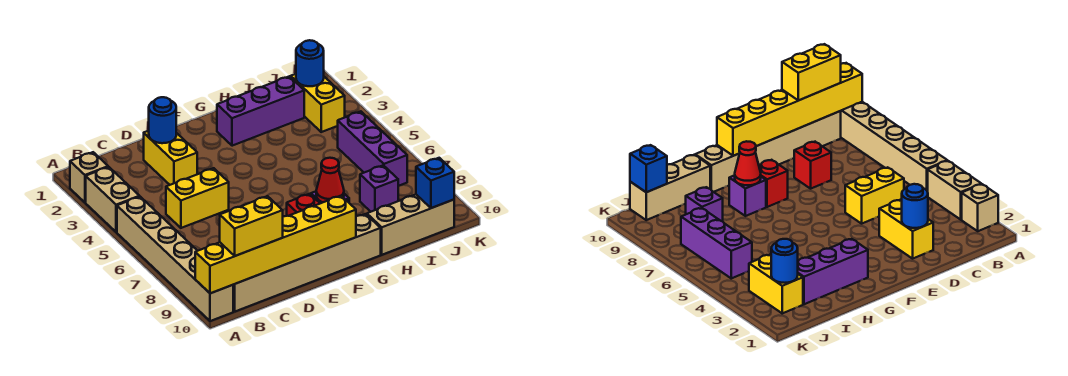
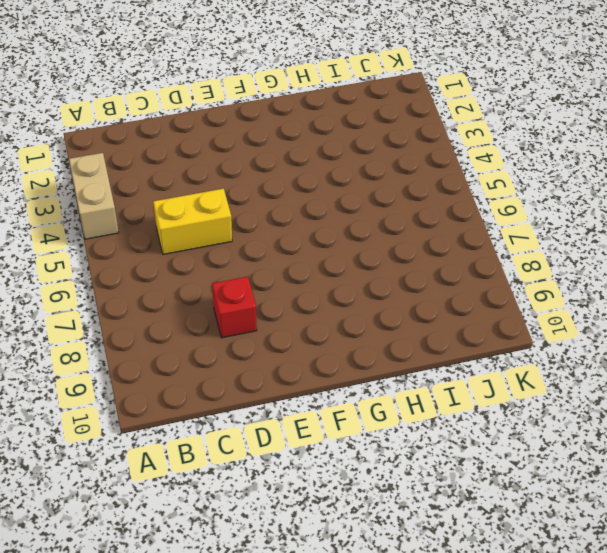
none -> tan brick A2 level 1
none -> tan brick A5:A10 level 1
none -> tan brick B10:G10 level 1

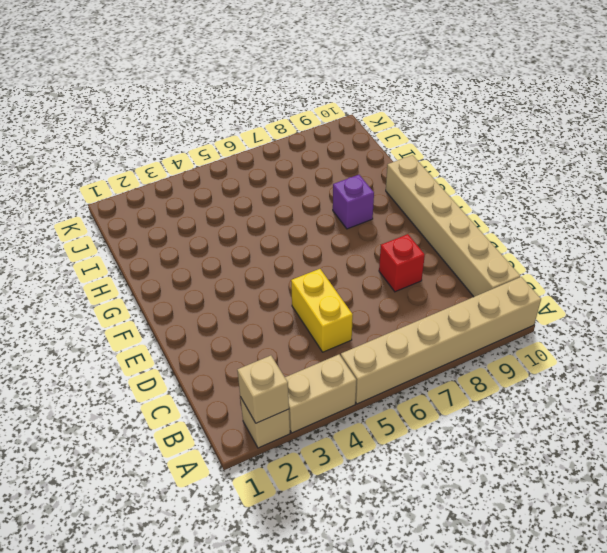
tan brick A2 level 2 -> none
none -> yellow brick D2:D3 level 1
none -> red brick F8 level 1
none -> purple brick G2:I2 level 1

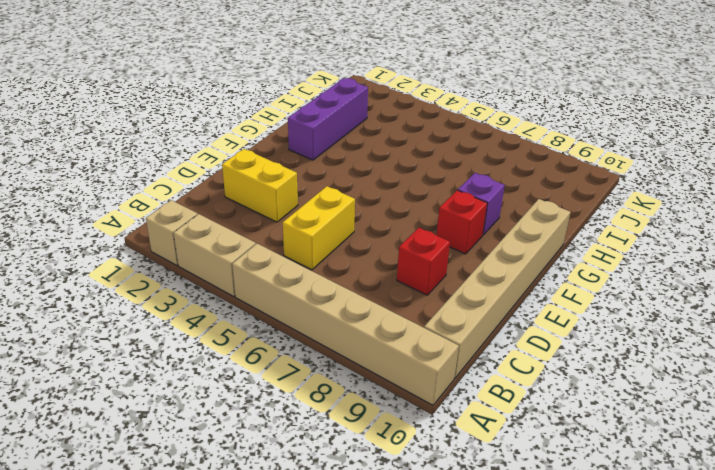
none -> tan brick H10:J10 level 1
none -> purple brick I8 level 1
none -> yellow brick J2:J3 level 1

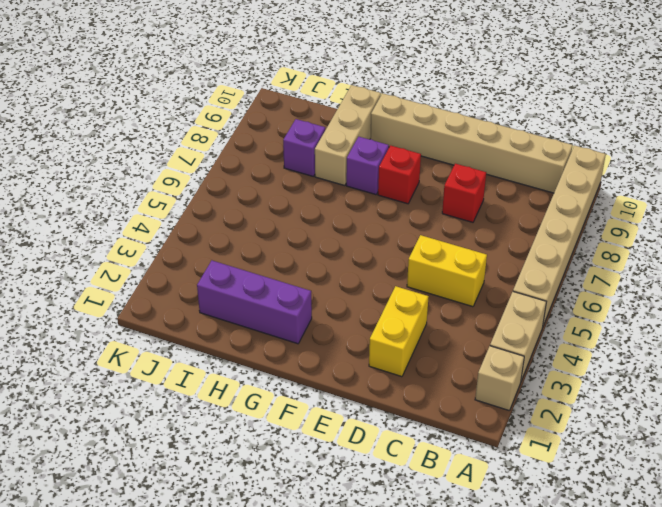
tan brick H8:H10 level 1 -> tan brick H10:J10 level 1
none -> yellow brick J2:J3 level 1
none -> purple brick J5:J7 level 1
none -> yellow brick A10:F10 level 2

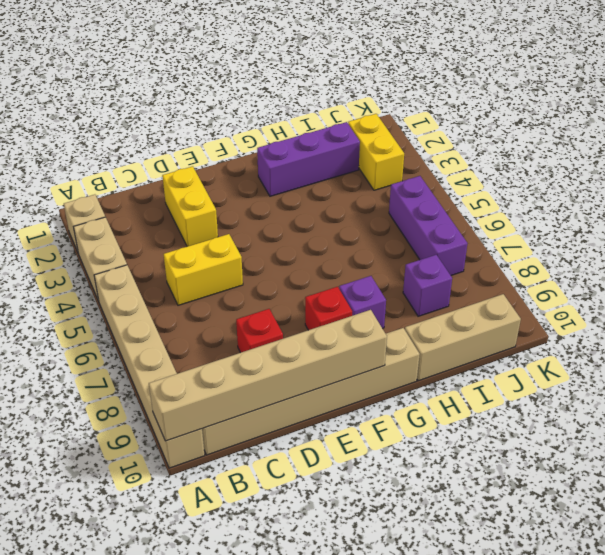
tan brick A10:F10 level 2 -> yellow brick A10:F10 level 2
none -> blue round brick D2 level 2
none -> red cone G8 level 2
none -> blue round brick J2 level 2

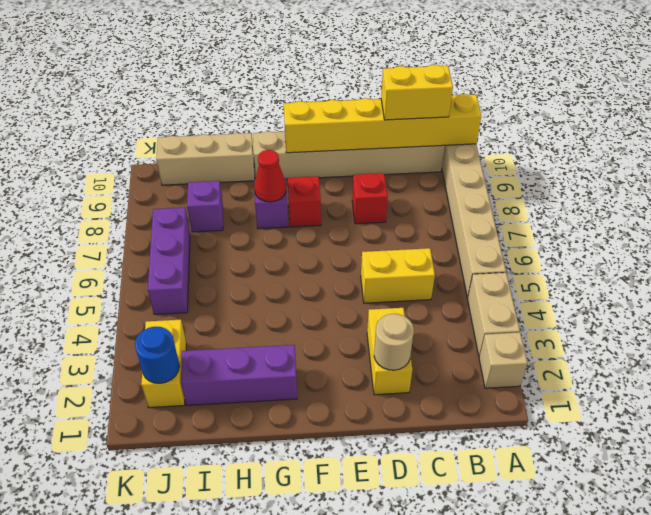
tan round brick D2 level 2 -> blue round brick D2 level 2
none -> blue brick J10 level 2

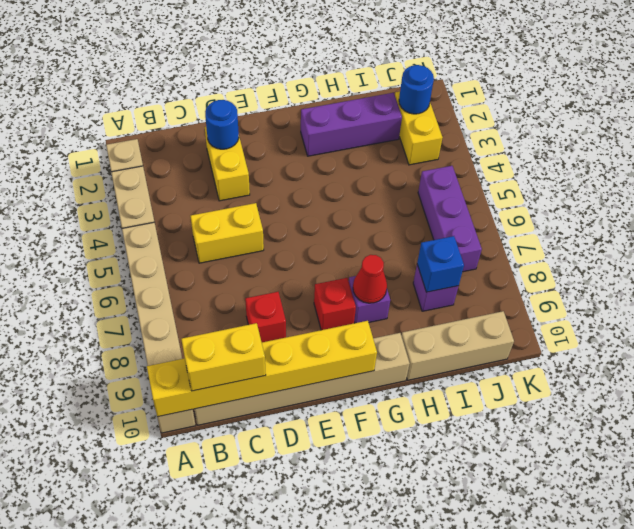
blue brick I8 level 2 -> blue brick J10 level 2

